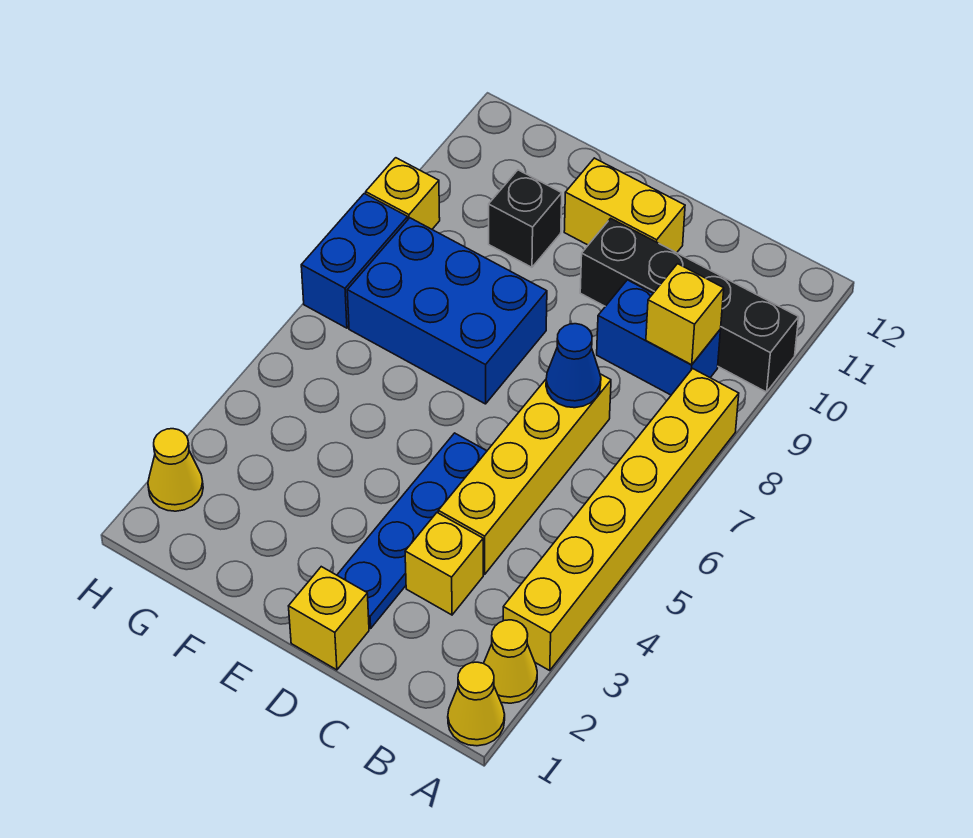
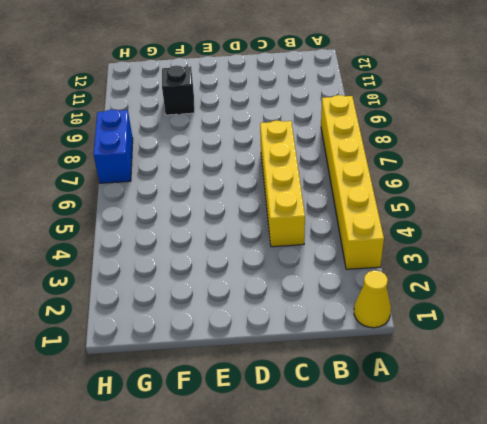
none -> yellow cone A2 level 1
none -> black brick A10:D10 level 1
none -> blue brick B9:C9 level 1

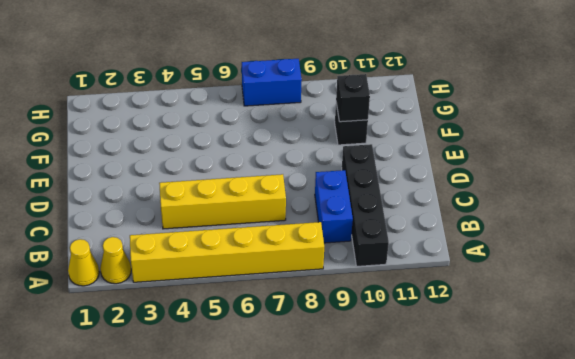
black brick F10 level 2 -> none
none -> yellow brick C3 level 1
none -> yellow brick D1 level 1
none -> blue plate D2:D5 level 1

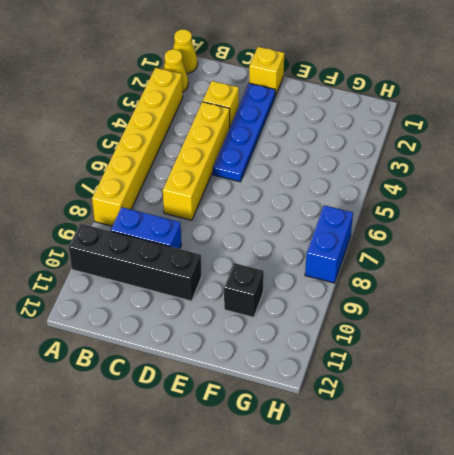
none -> yellow brick D11:E11 level 1
none -> blue brick E7:G8 level 1
none -> yellow cone H2 level 1

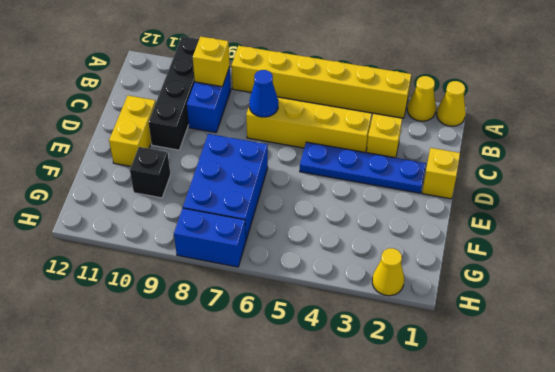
none -> yellow brick H9 level 1

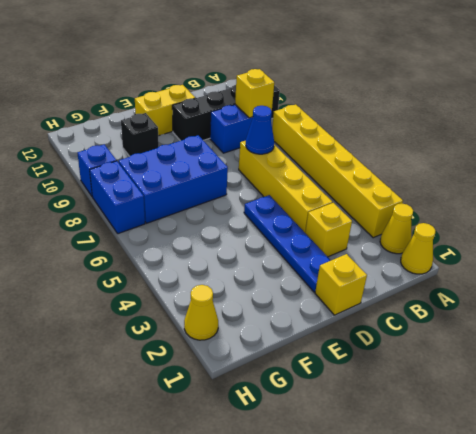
blue brick H9 level 1 -> yellow brick H9 level 1

